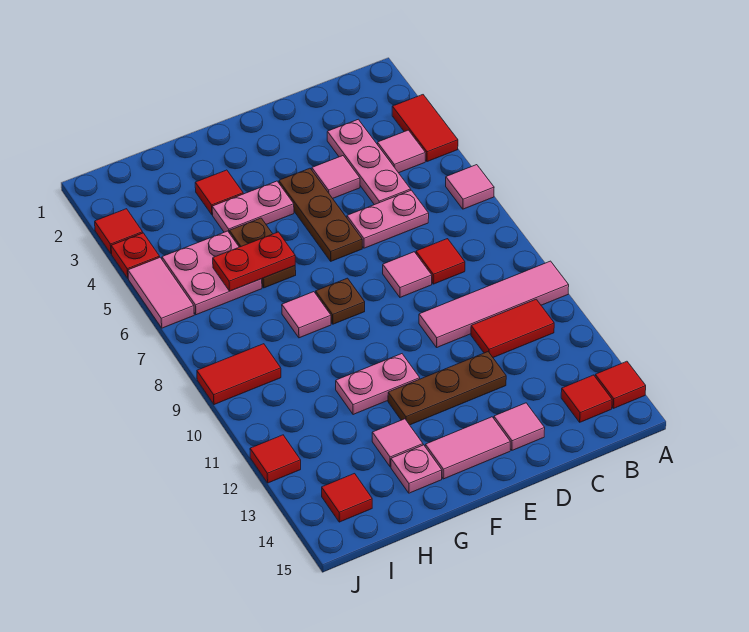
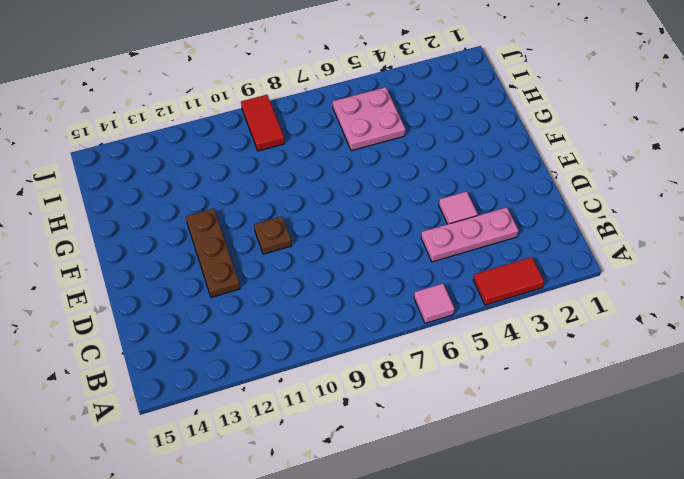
brown plate E10 level 1 -> brown plate F8 level 1
none -> pink tile A10:D10 level 1
none -> red tile A14 level 1
none -> pink tile B4 level 1
none -> red tile B11:C11 level 1

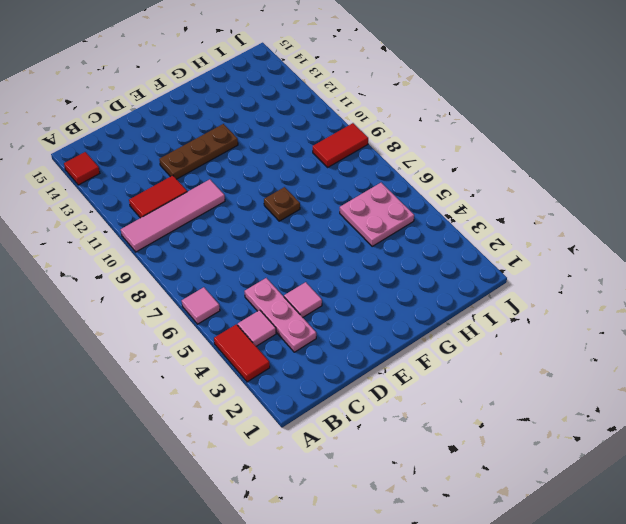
none -> red tile B14 level 1
none -> pink plate C6:D6 level 1
none -> red tile C8 level 1
none -> pink tile D8 level 1

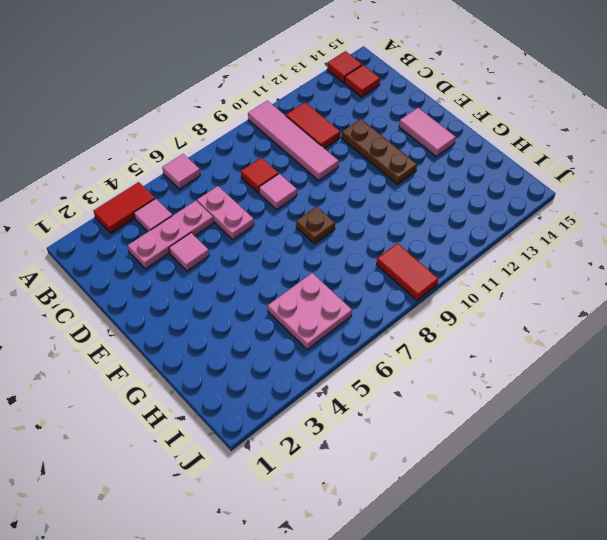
none -> pink tile D14 level 1
none -> brown plate E4:E6 level 1
none -> pink plate F4:G4 level 1
none -> pink plate F11:G11 level 1

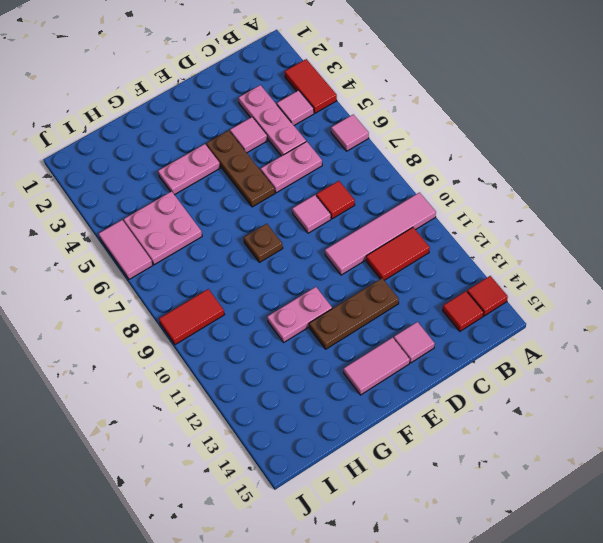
none -> red tile G3 level 1
none -> brown plate G5:G6 level 1
none -> pink tile G8 level 1
none -> pink tile G13 level 1

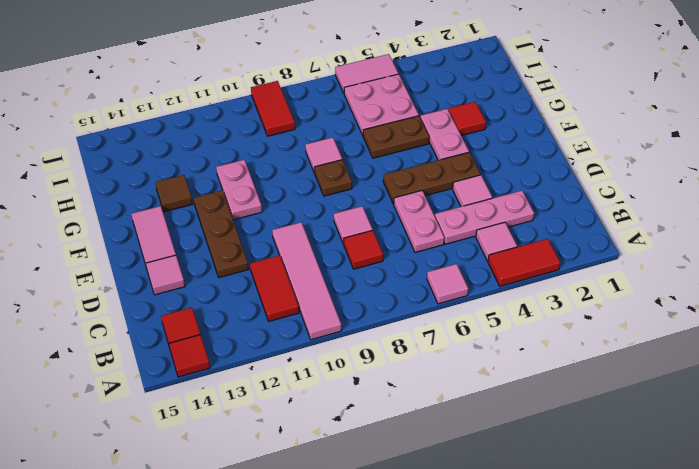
brown tile G13 level 1 -> pink tile G13 level 1
none -> pink plate G14 level 1
none -> red tile I14 level 1
none -> red tile J3 level 1
none -> red plate J4 level 1

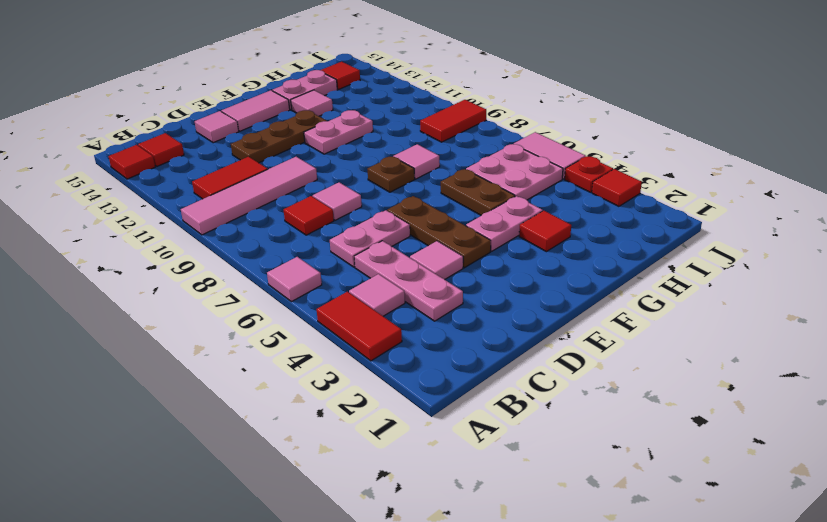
pink plate G14:H14 level 1 -> pink plate G14 level 1
none -> red tile J12 level 1
none -> red plate G6:H6 level 2

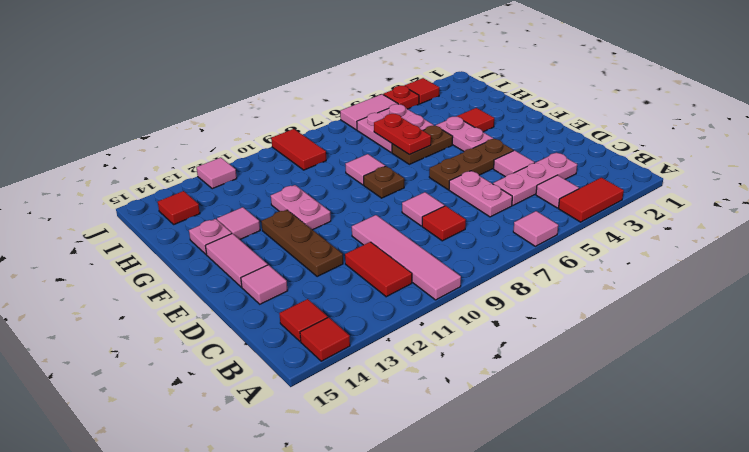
pink tile J12 level 1 -> red tile J12 level 1

